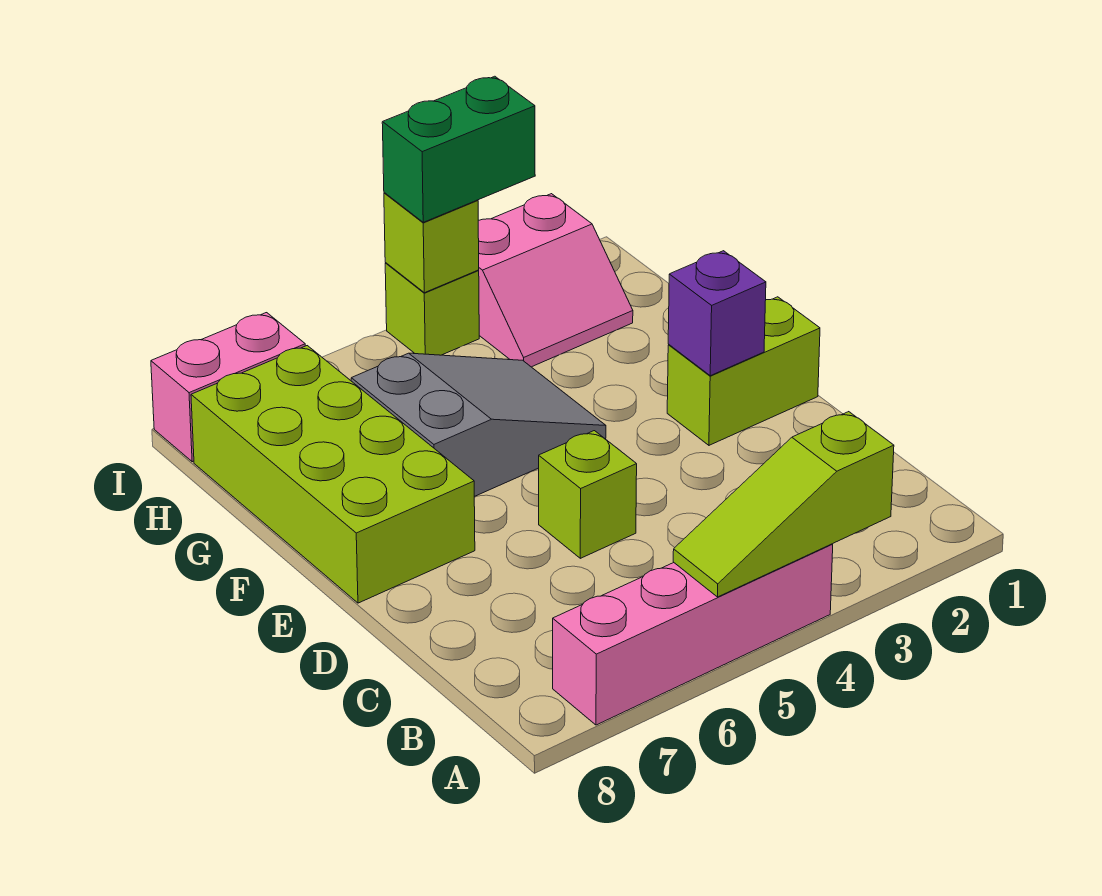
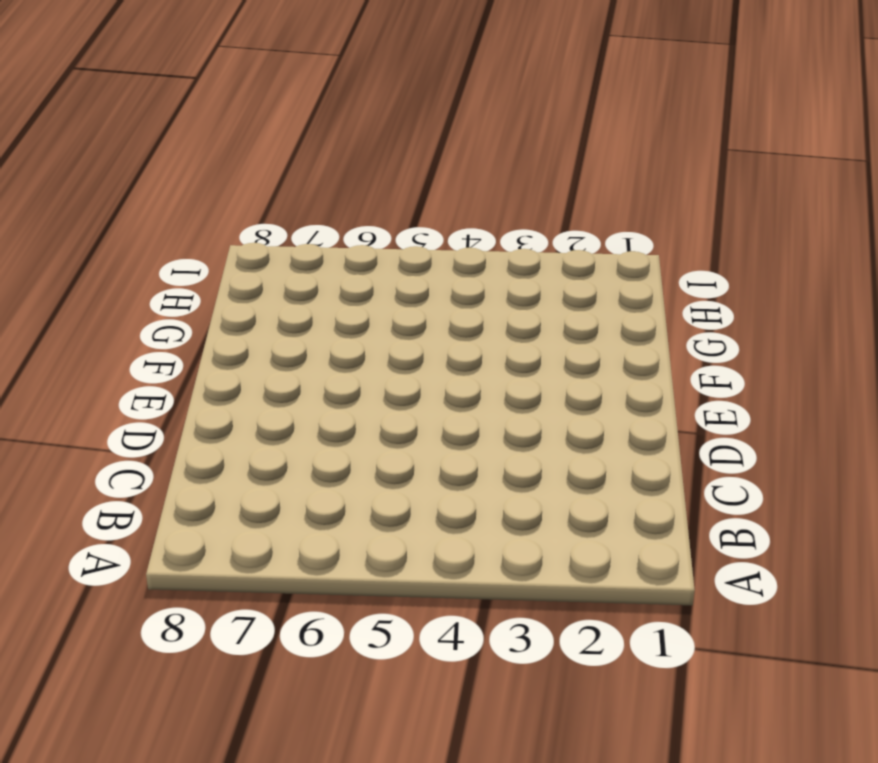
none -> pink brick A4:A7 level 1
none -> lime brick D5 level 1
none -> lime brick E1:E2 level 1

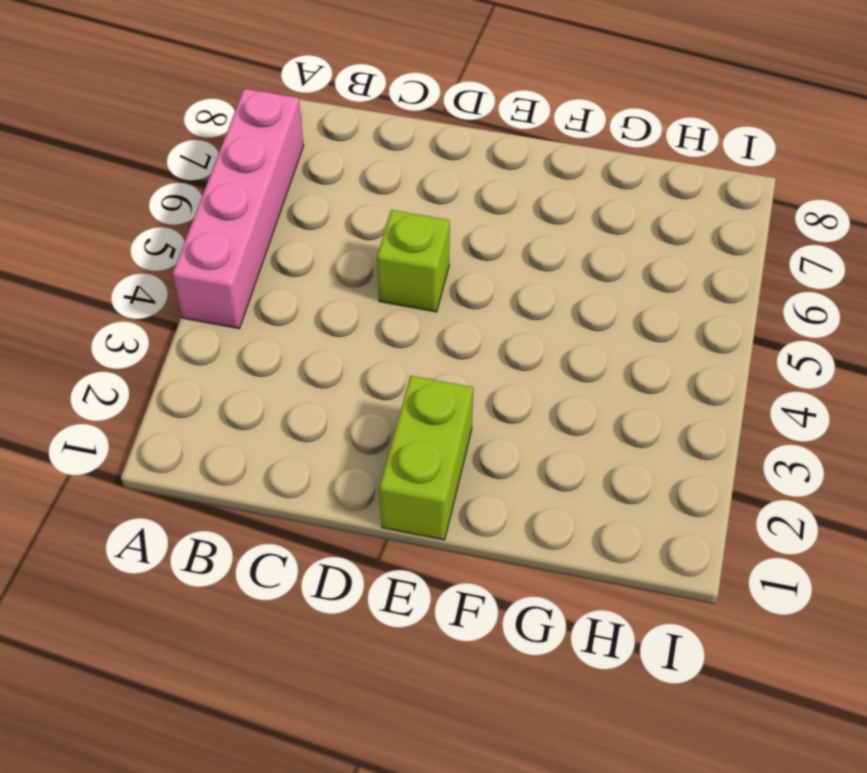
none -> lime brick E7:H8 level 1
none -> grey slope F4:G6 level 1 top 6
none -> pink slope H2:I3 level 1 top I

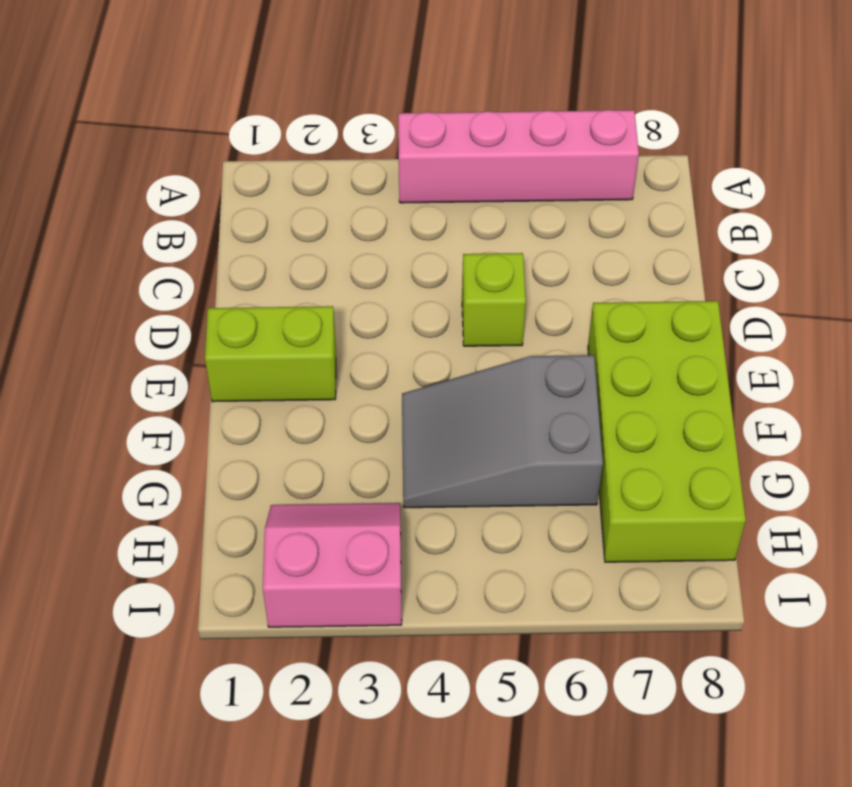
none -> lime brick I4 level 1
none -> pink brick I7:I8 level 1
none -> lime slope A3:A5 level 2 top 3

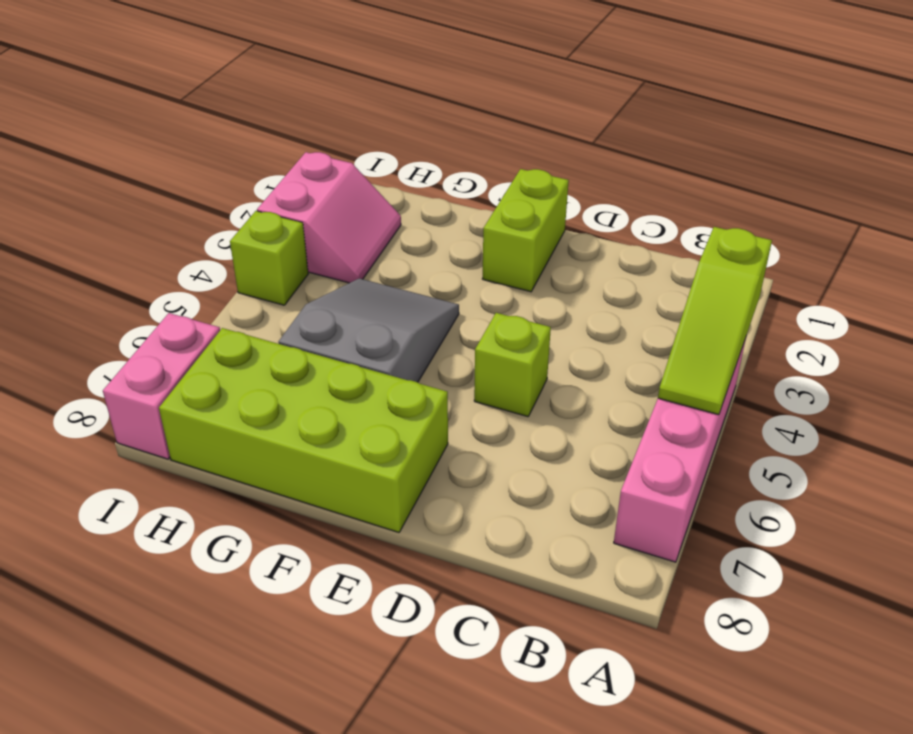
none -> purple brick E2 level 2
none -> lime brick I4 level 2
none -> green brick I3:I4 level 3

